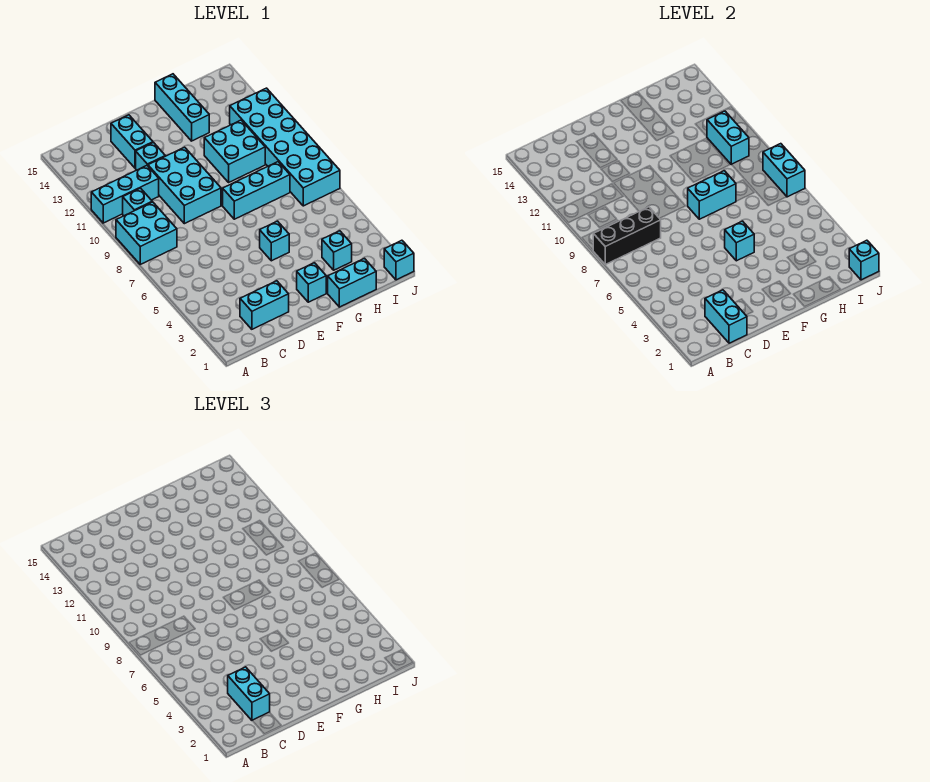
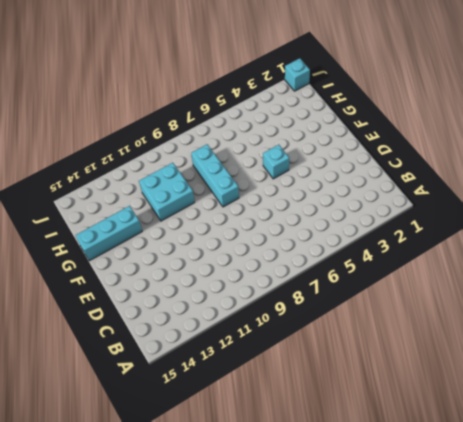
none -> cyan brick A8:B9 level 1
none -> cyan brick A11:C11 level 1
none -> cyan brick B10 level 1

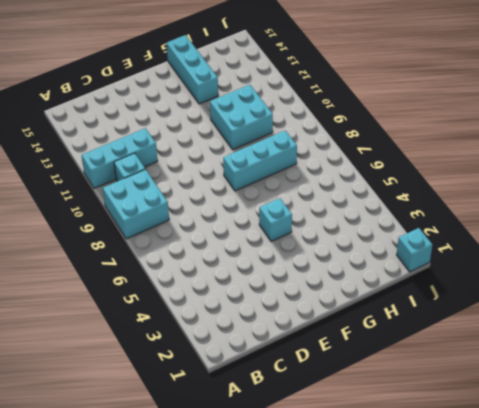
none -> cyan brick C2:D2 level 1
none -> cyan brick D9:E11 level 1
none -> cyan brick D12 level 1

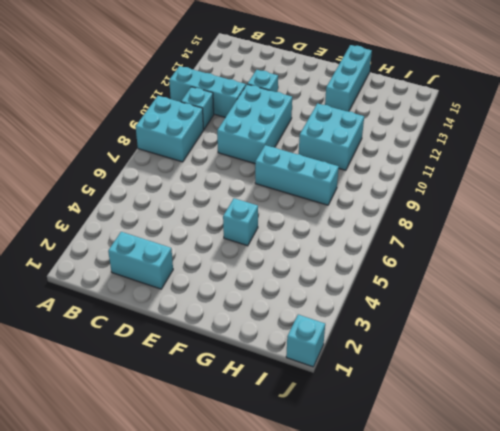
none -> cyan brick D13:D14 level 1
none -> cyan brick F2 level 1
none -> cyan brick G1:H1 level 1

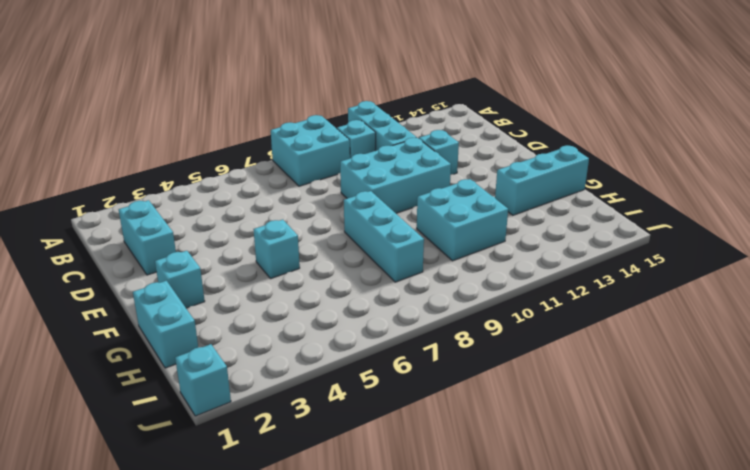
none -> cyan brick D13:D14 level 1
none -> cyan brick H3 level 1
none -> cyan brick I7:J12 level 1

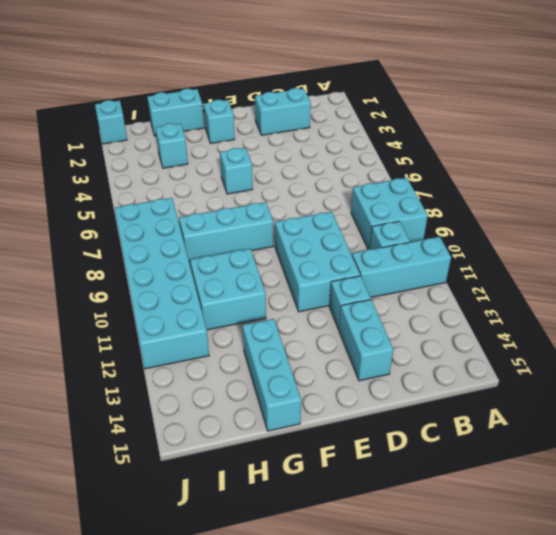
none -> black brick A8:C8 level 2
none -> cyan brick C1:C2 level 2
none -> cyan brick F5 level 2

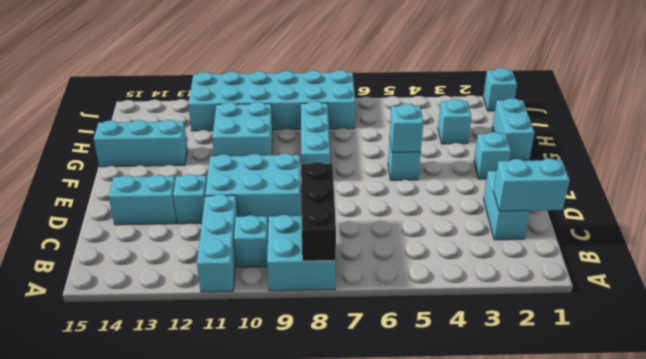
none -> cyan brick F8:G8 level 2
none -> cyan brick I10:I11 level 2
none -> cyan brick J1 level 2

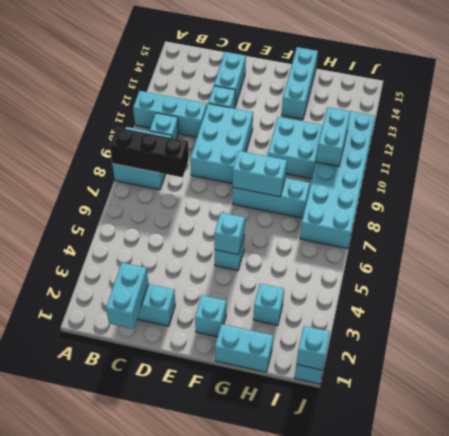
none -> cyan brick J7:J8 level 2
none -> cyan brick C2:C3 level 3

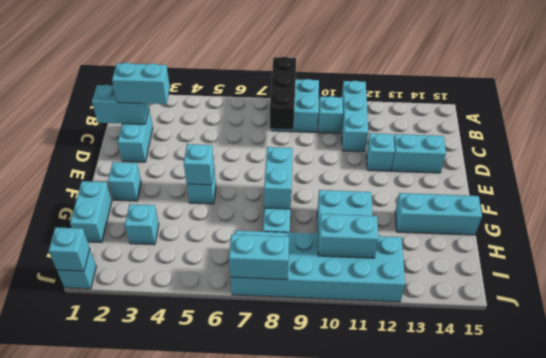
none -> cyan brick D9:E11 level 1

